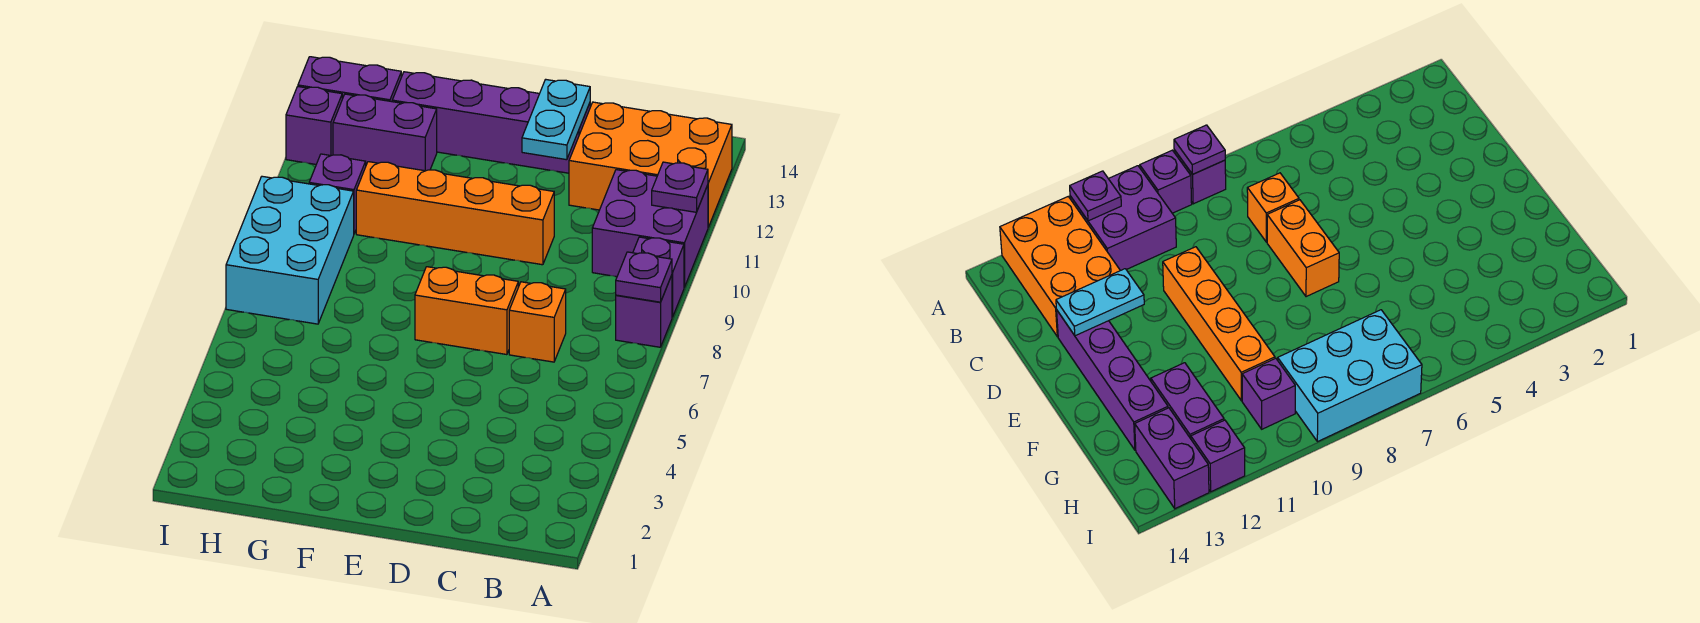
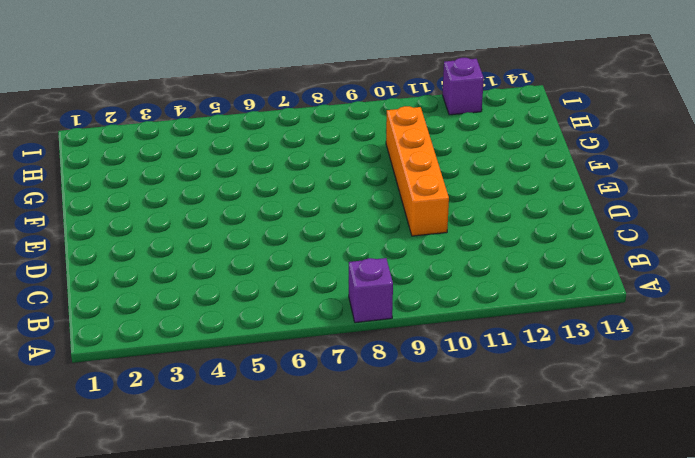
none -> purple brick A9 level 1
none -> purple brick A10:B11 level 1
none -> orange brick A12:C13 level 1

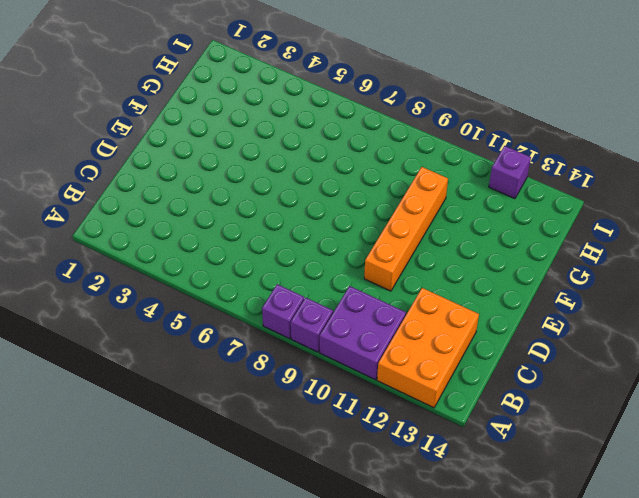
none -> orange brick C7 level 1
none -> orange brick D7:E7 level 1
none -> purple brick D13:G13 level 1

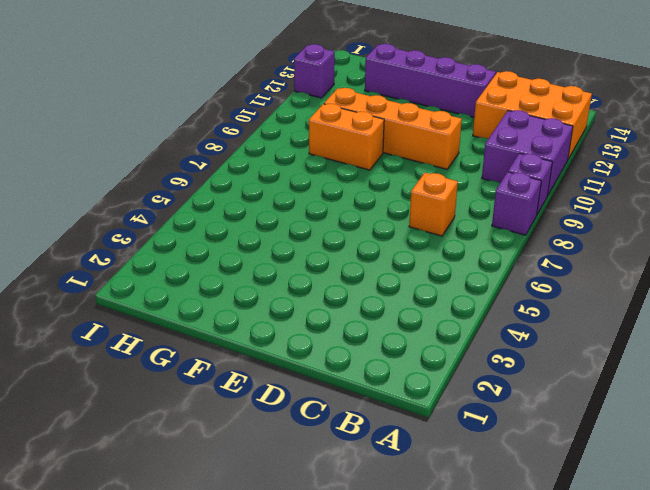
orange brick F9:G9 level 1 -> orange brick D7:E7 level 1
none -> purple brick G12:H12 level 1
none -> cyan brick H7:I9 level 1
none -> purple brick H10 level 1

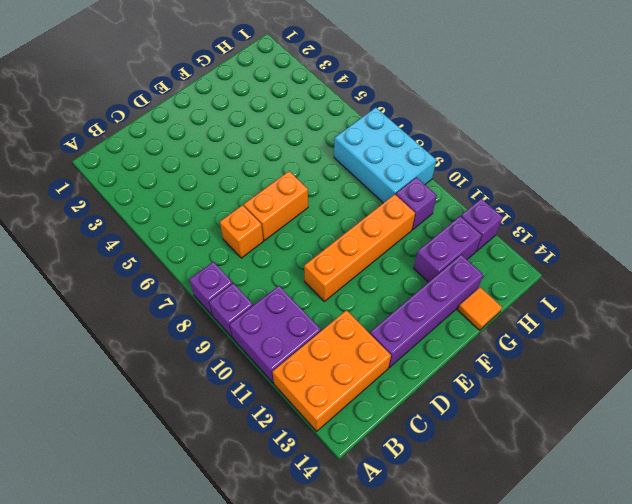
orange tile G14 level 1 -> none
none -> purple brick H13:I13 level 1
none -> purple plate A8 level 2
none -> purple plate A11 level 2

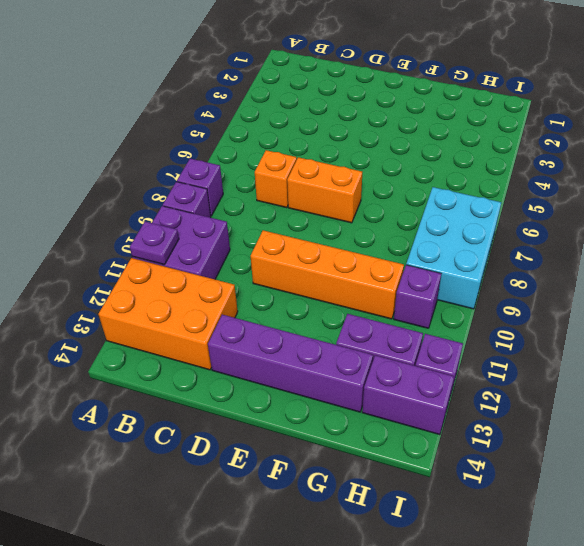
none -> purple plate A8 level 2
none -> cyan plate D12:D13 level 2

